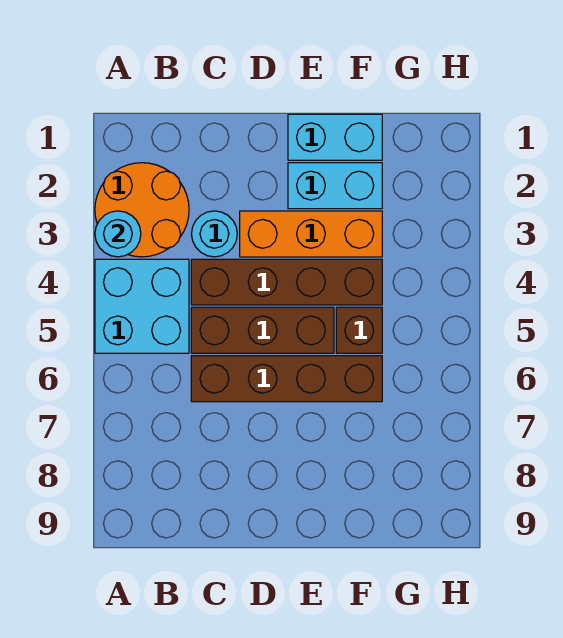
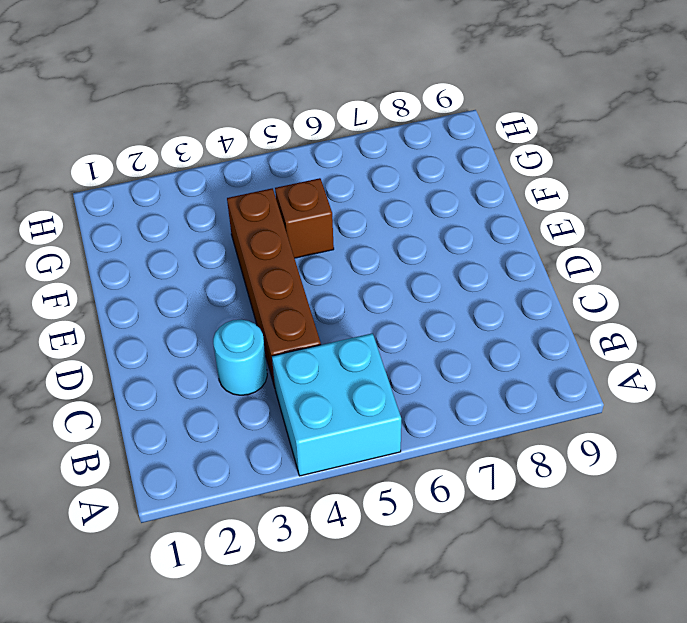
none -> orange round brick A2:B3 level 1
none -> brown brick C5:E5 level 1

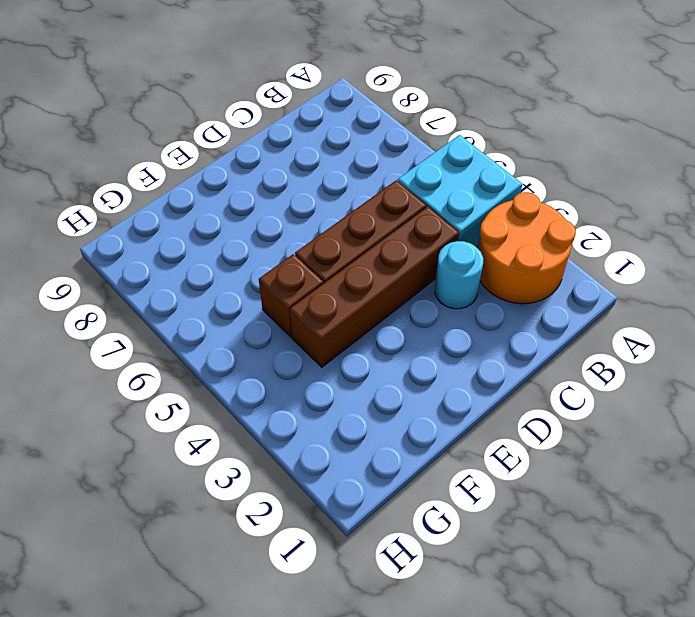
none -> brown brick C6:F6 level 1
none -> orange brick D3:F3 level 1

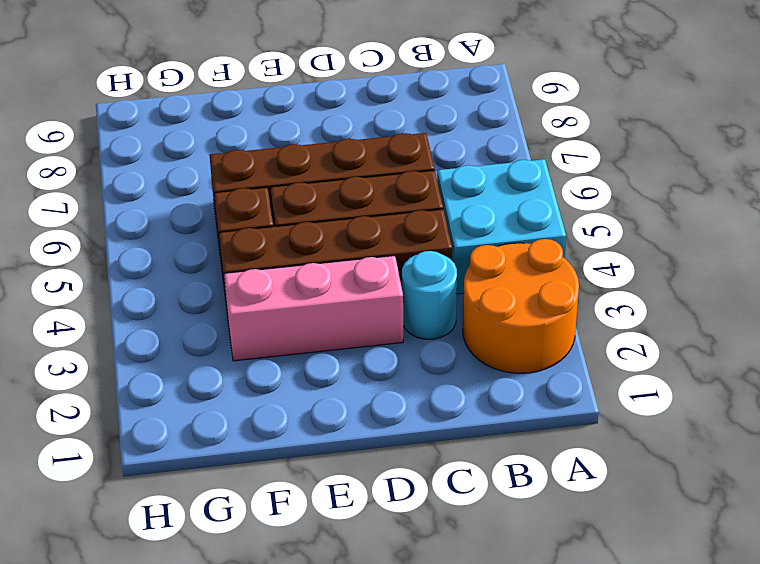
pink brick D3:F3 level 1 -> orange brick D3:F3 level 1
none -> cyan brick E1:F1 level 1
none -> cyan brick E2:F2 level 1

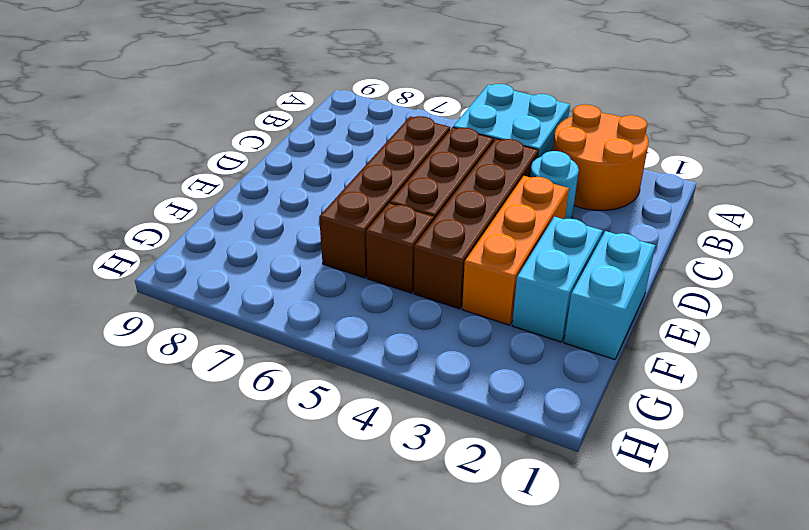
none -> cyan round brick A3 level 2

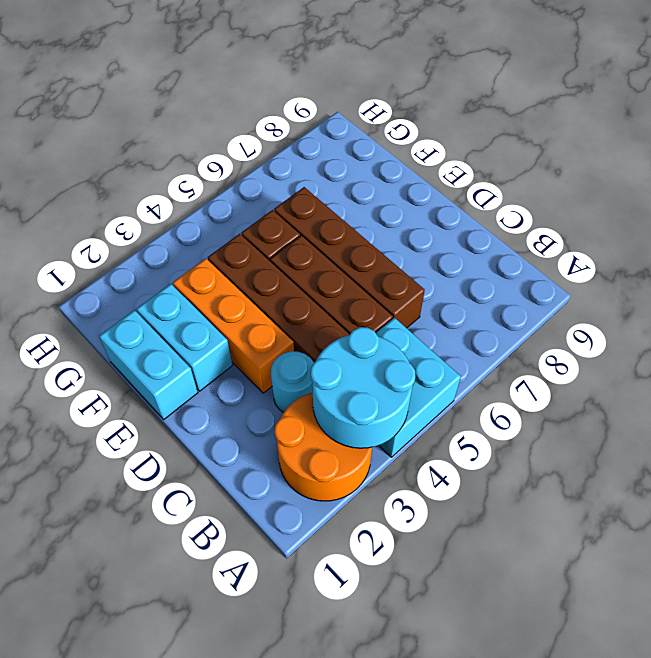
cyan round brick A3:B4 level 2 -> cyan round brick A3 level 2

